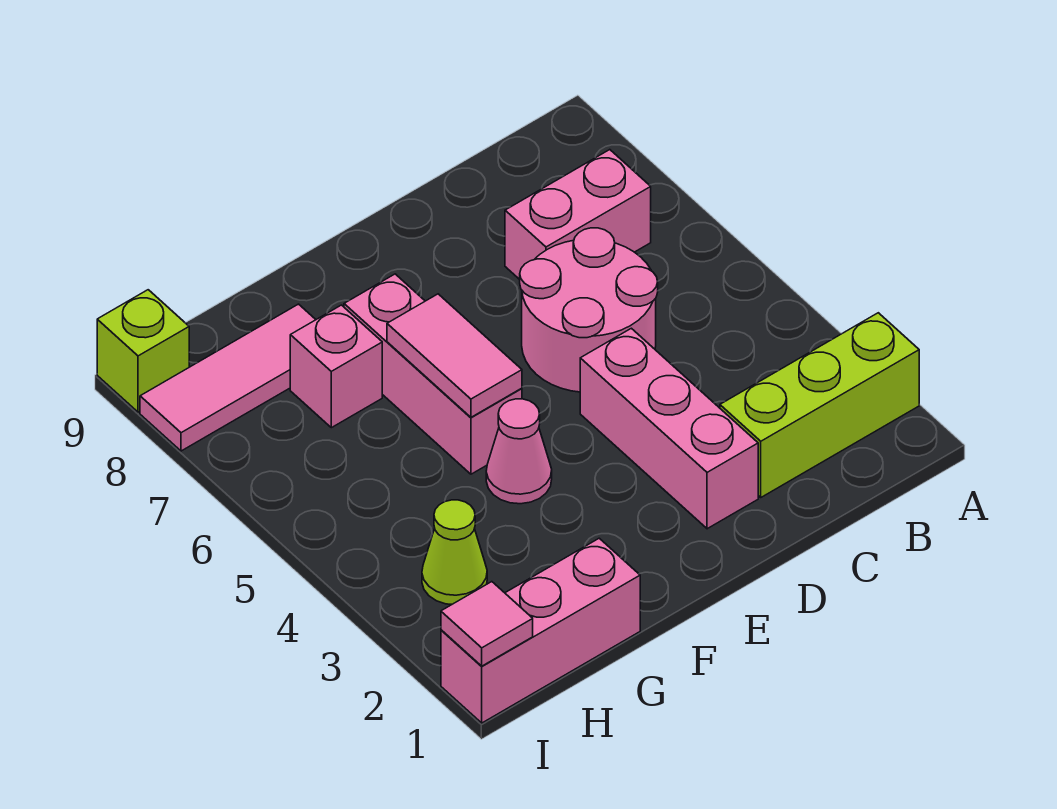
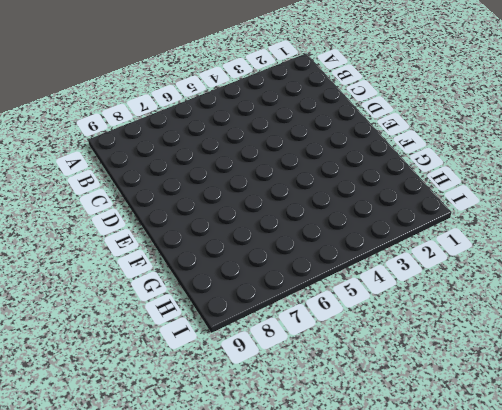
none -> lime brick A2:C2 level 1
none -> pink brick B7:C7 level 1
none -> pink round brick C5:D6 level 1

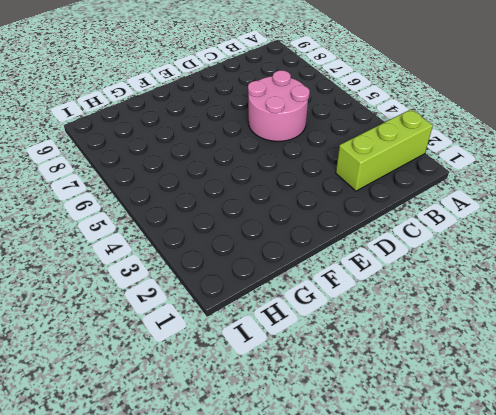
none -> pink brick B7:C7 level 1
none -> pink brick D2:D4 level 1
none -> pink cone F4 level 1

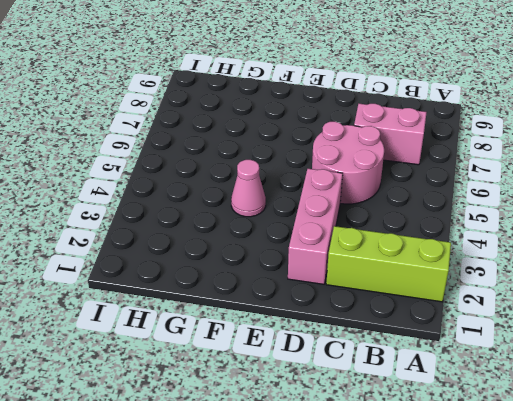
none -> pink brick F5:F7 level 1
none -> pink brick G1:I1 level 1
none -> pink brick G7 level 1

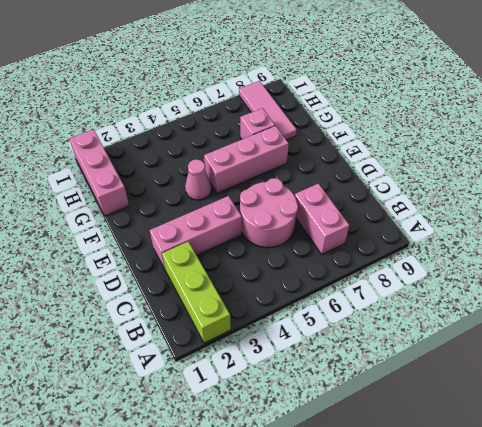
none -> lime cone H3 level 1
none -> lime brick I9 level 1
none -> pink tile F5:F6 level 2

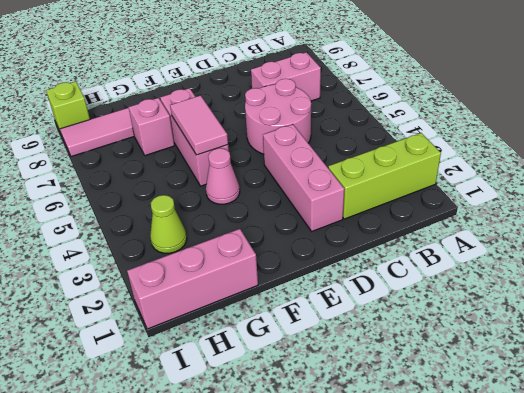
none -> pink tile I1 level 2

